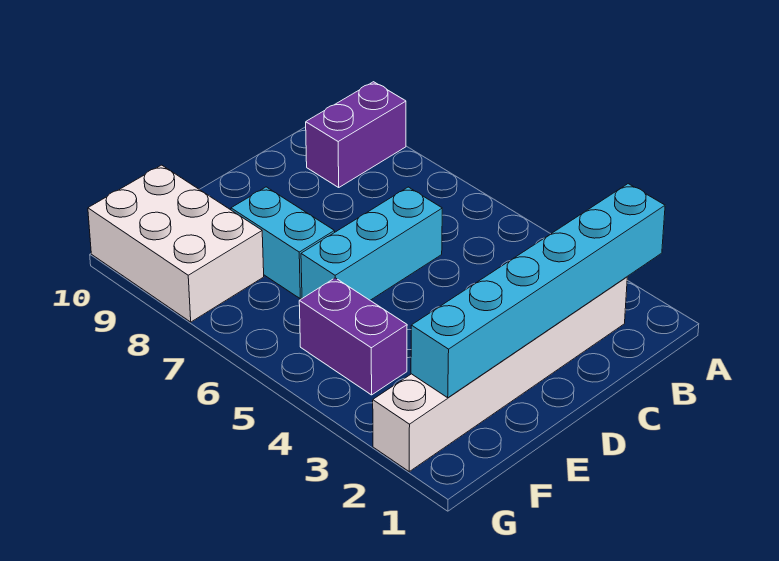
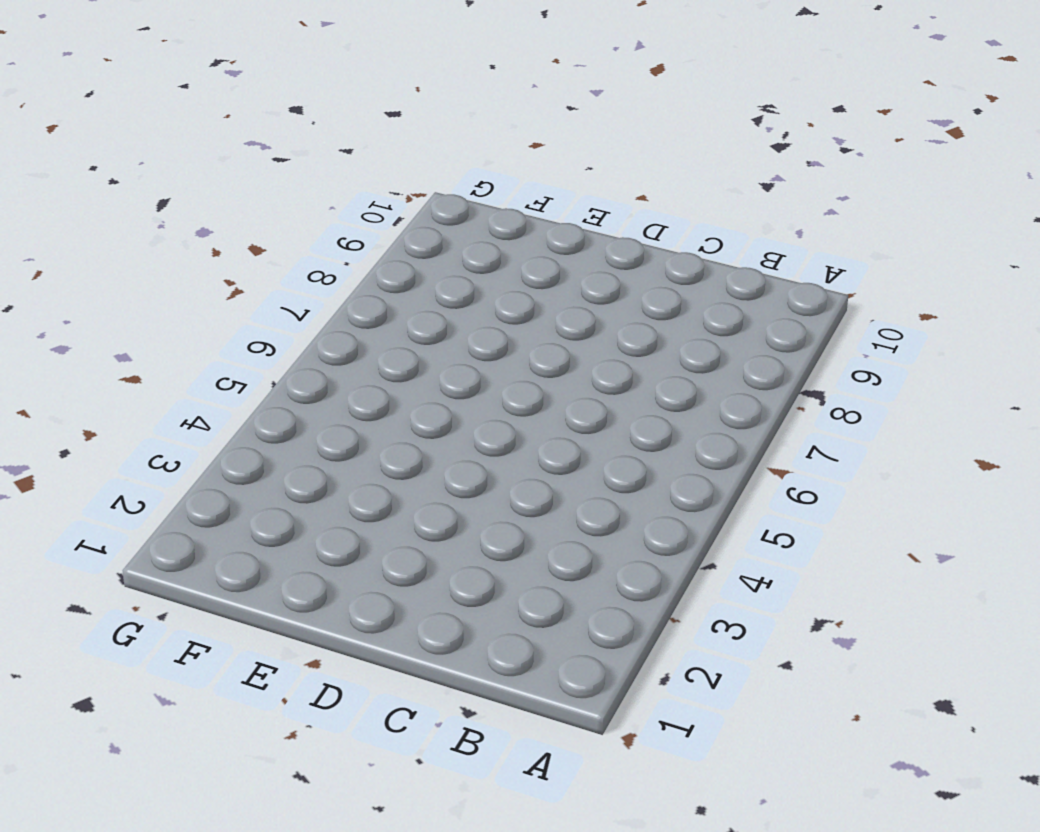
none -> purple brick A9:B9 level 1
none -> white brick B2:G2 level 1

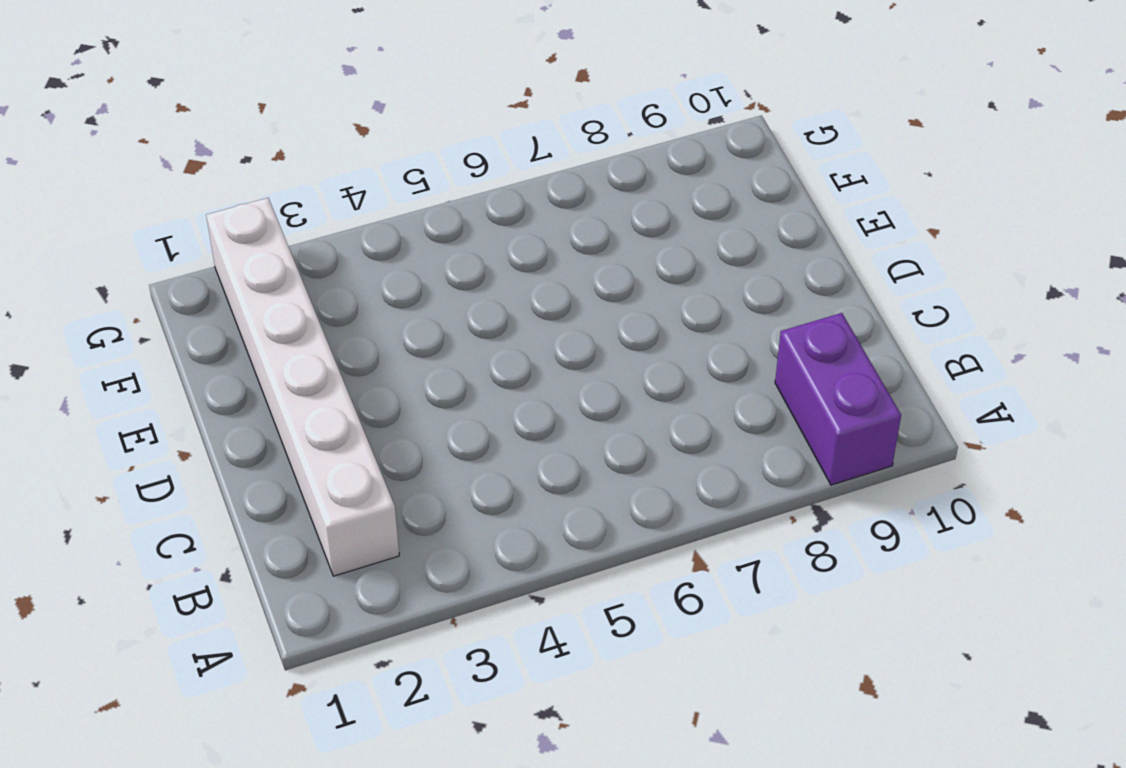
none -> cyan brick C6:E6 level 1
none -> cyan brick E7:E8 level 1

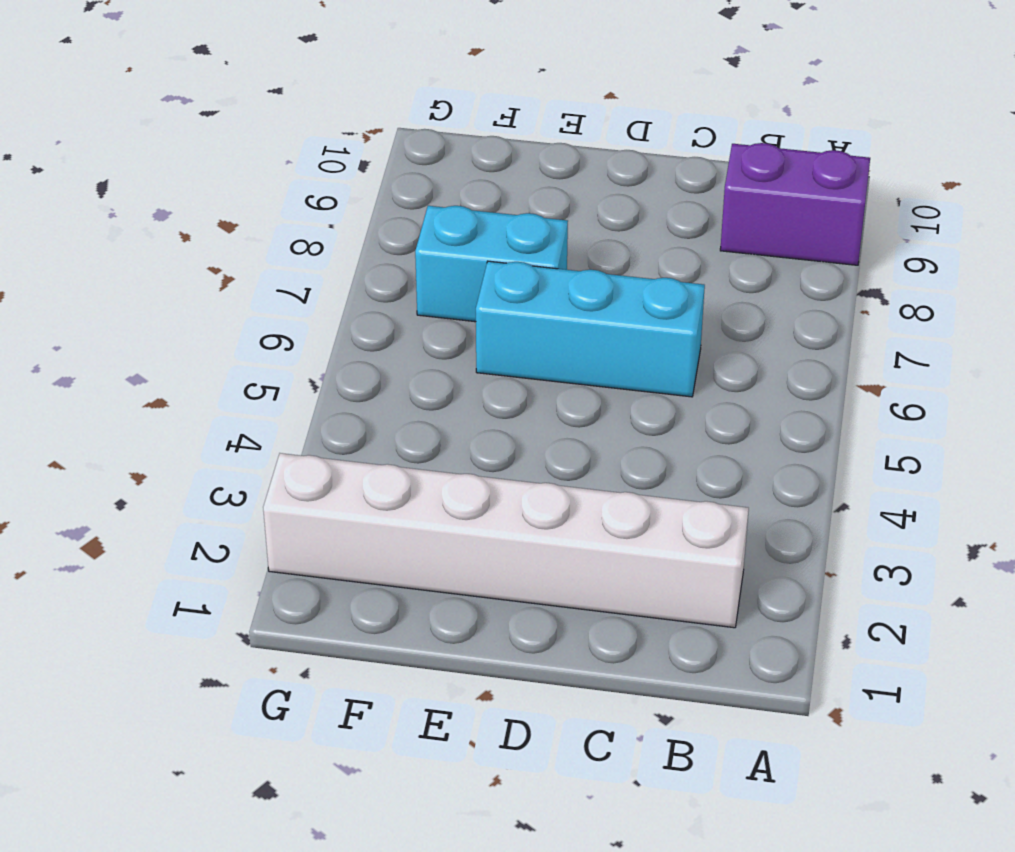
cyan brick E7:F7 level 1 -> cyan brick E7:E8 level 1
none -> purple brick F4:F5 level 1
none -> white brick F8:G10 level 1

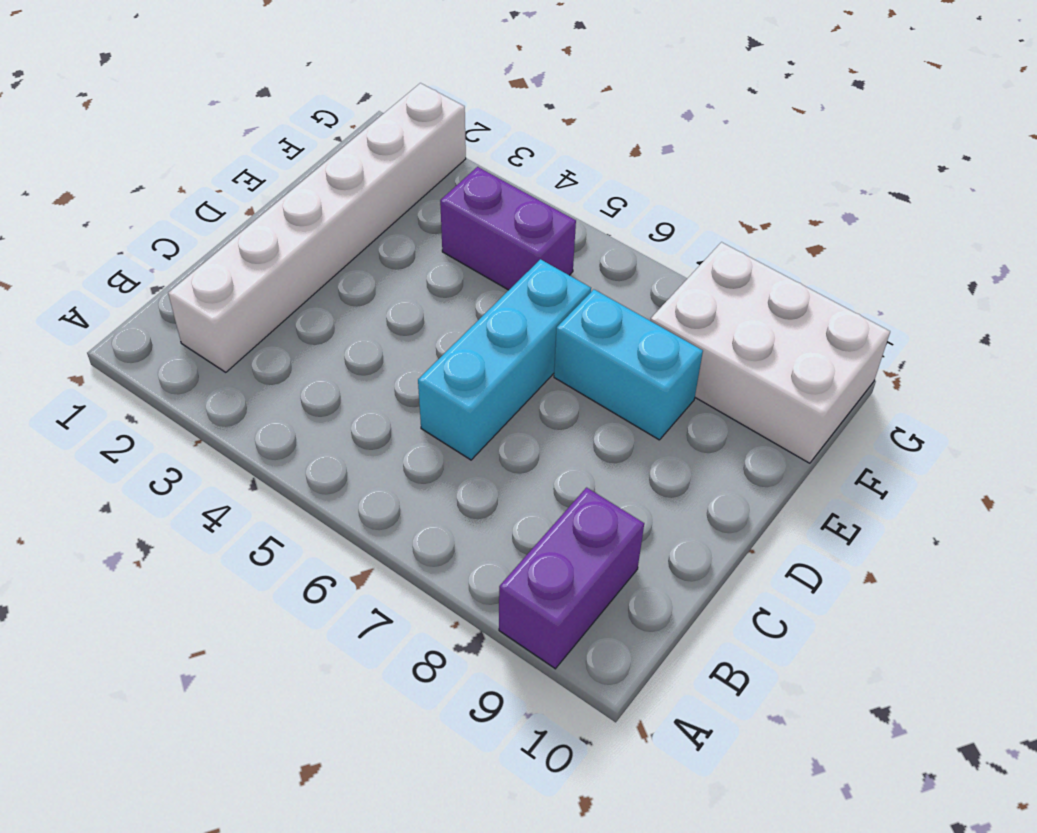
none -> cyan brick A2:F2 level 2

